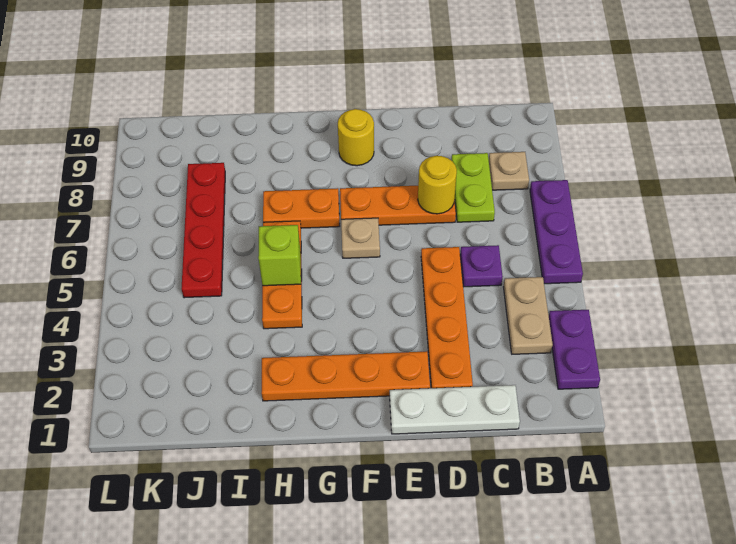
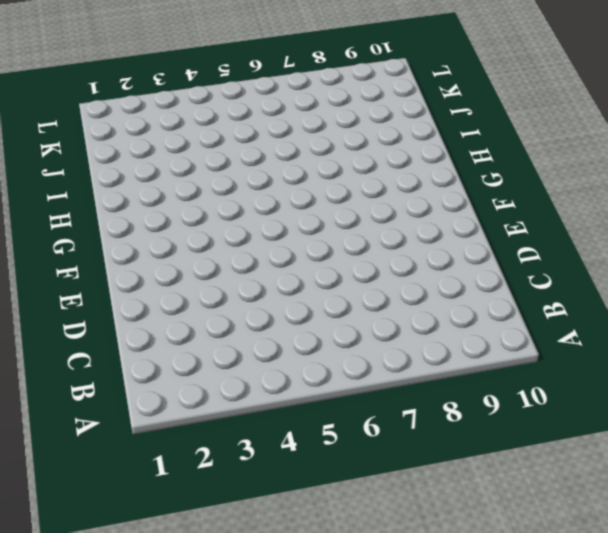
none -> purple plate A2:A3 level 1
none -> purple plate A5:A7 level 1
none -> tan plate B3:B4 level 1

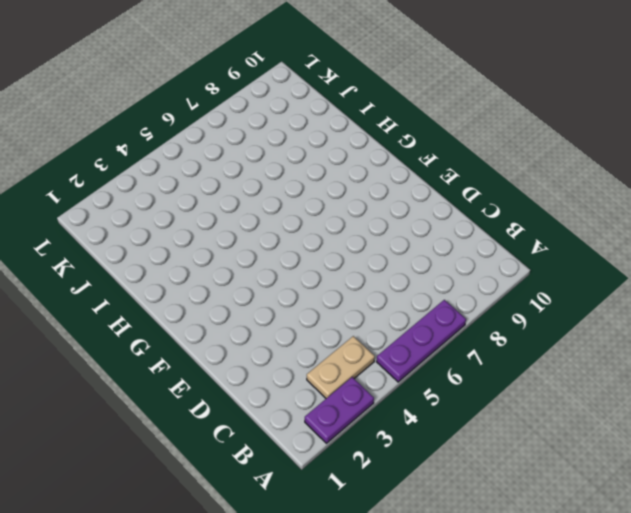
none -> tan plate B8 level 1
none -> white plate C1:E1 level 1
none -> purple plate C5 level 1

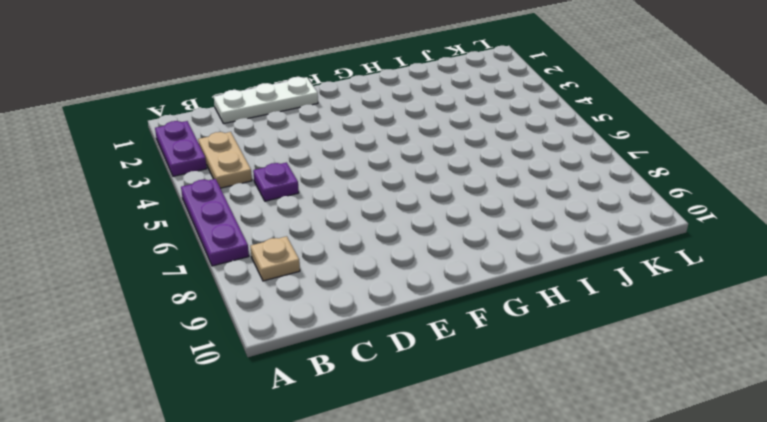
none -> lime plate C7:C8 level 1
none -> orange plate D2:D5 level 1
none -> orange plate D7:F7 level 1

